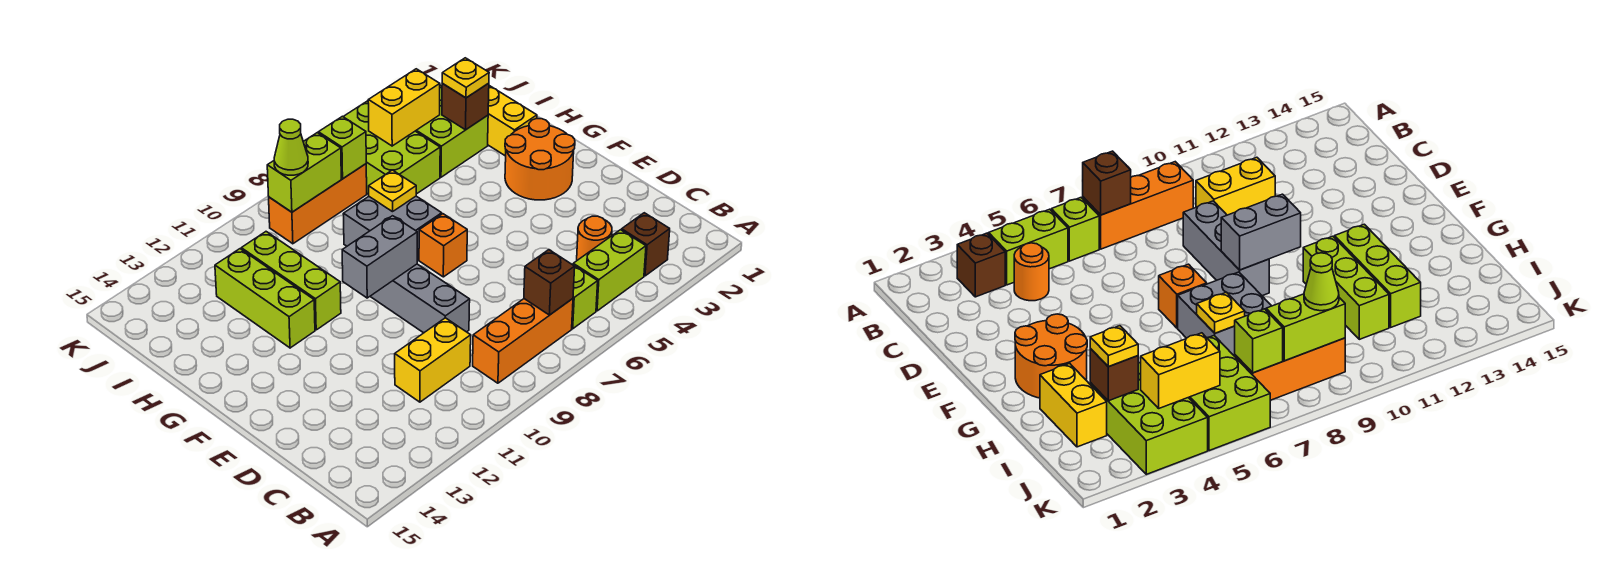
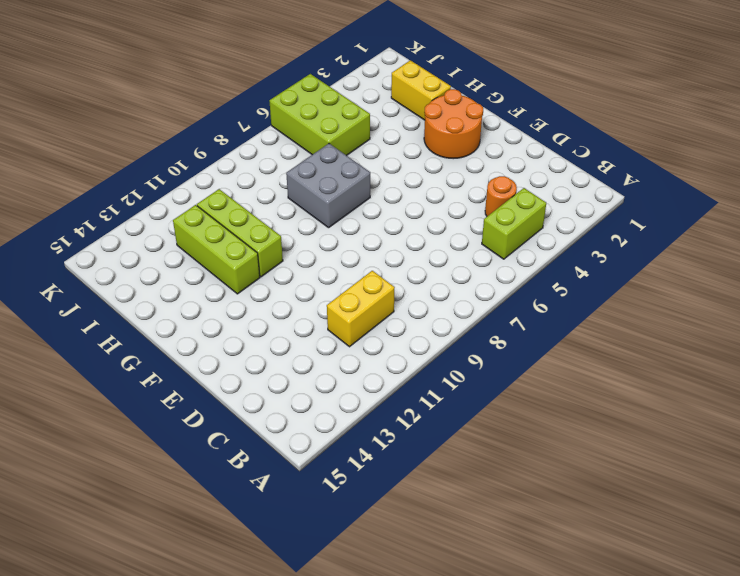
none -> brown brick B3 level 1
none -> lime brick B6 level 1
none -> orange brick B7:B9 level 1

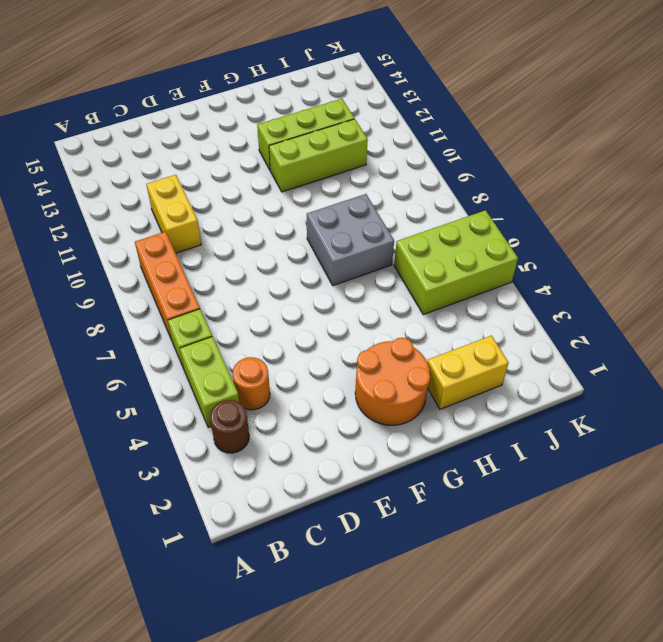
brown round brick B3 level 1 -> brown brick B3 level 1
none -> grey brick D9:F9 level 1
none -> orange brick F7 level 1
none -> lime brick I3:K4 level 1

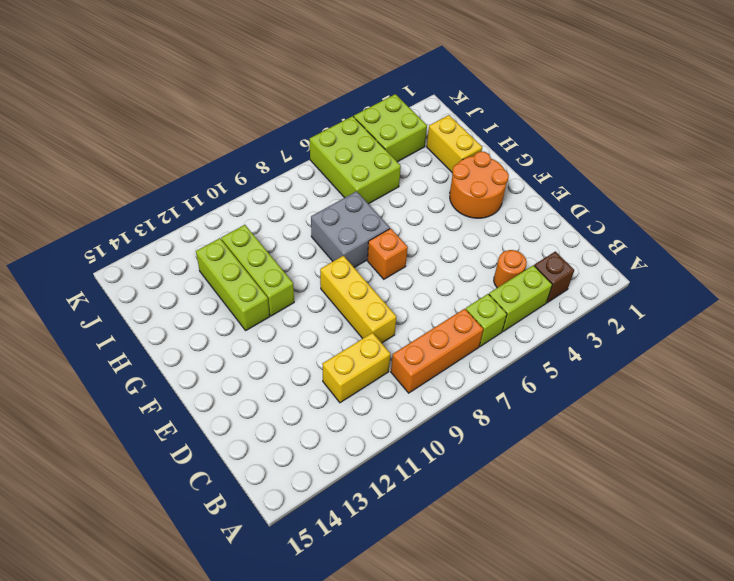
yellow brick D9:F9 level 1 -> grey brick D9:F9 level 1
lime brick J3:K4 level 1 -> lime brick I3:K4 level 1
none -> orange brick J7:J9 level 1
none -> brown brick B7 level 2
none -> grey brick F9:F10 level 2

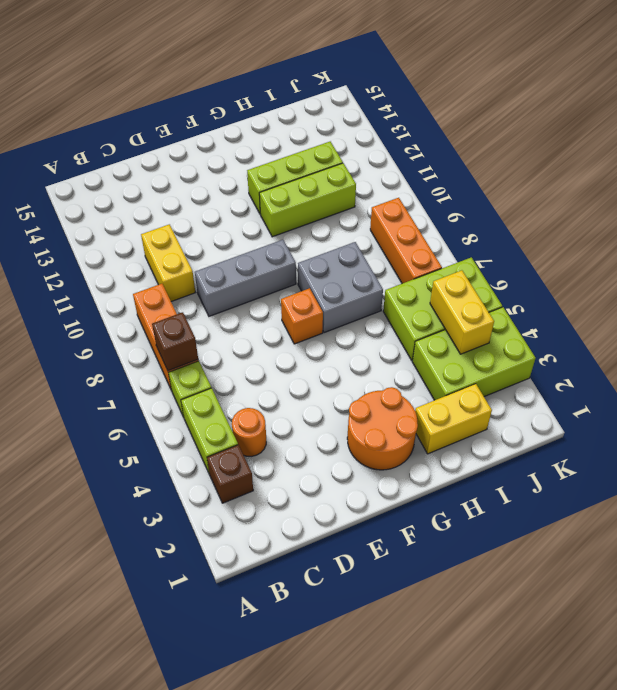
none -> grey brick F9:F10 level 2
none -> yellow plate H7 level 2
none -> brown brick I3 level 2

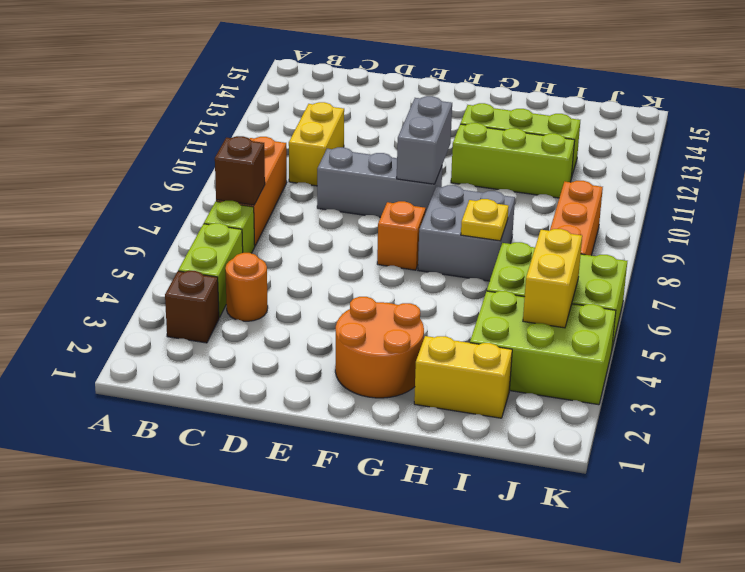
none -> brown brick I3 level 2
none -> lime brick J7 level 2
none -> lime brick J8:J9 level 2

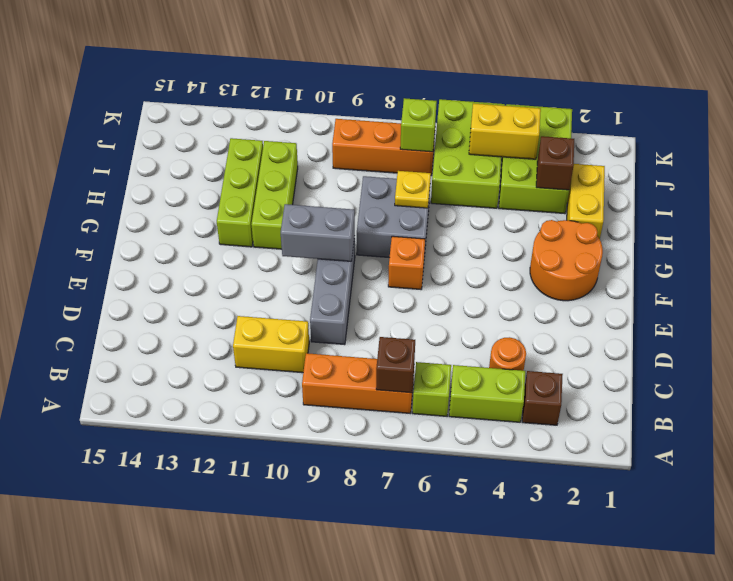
none -> lime brick J8:J9 level 2
none -> yellow plate I3 level 3
none -> lime cone J9 level 3

